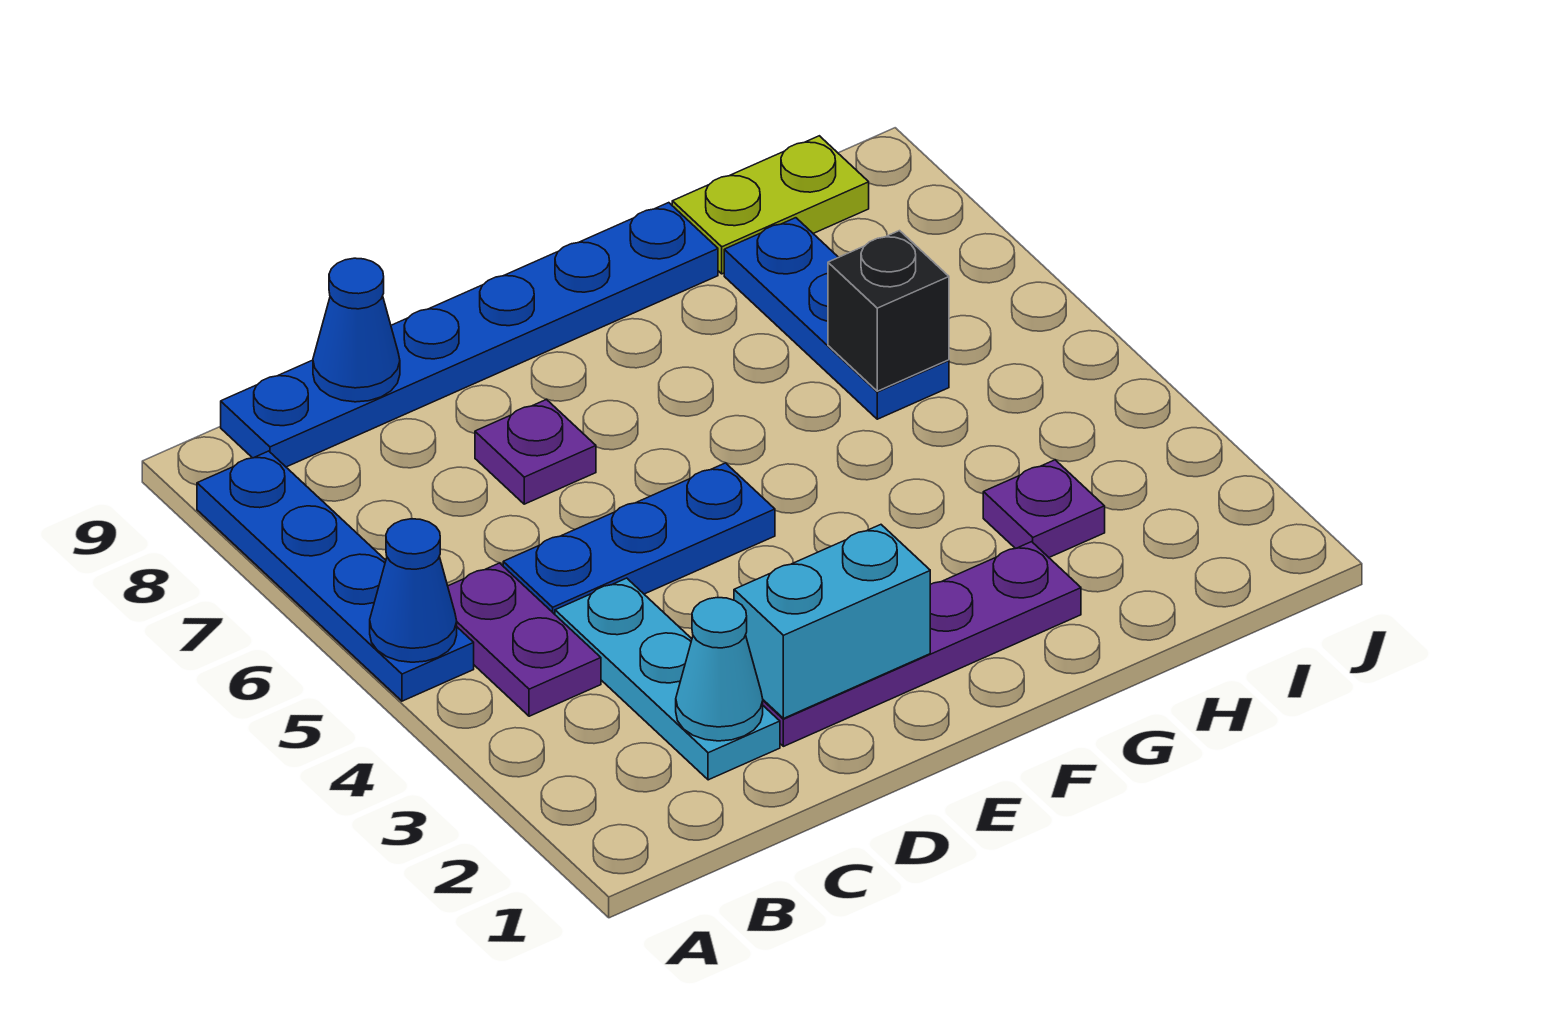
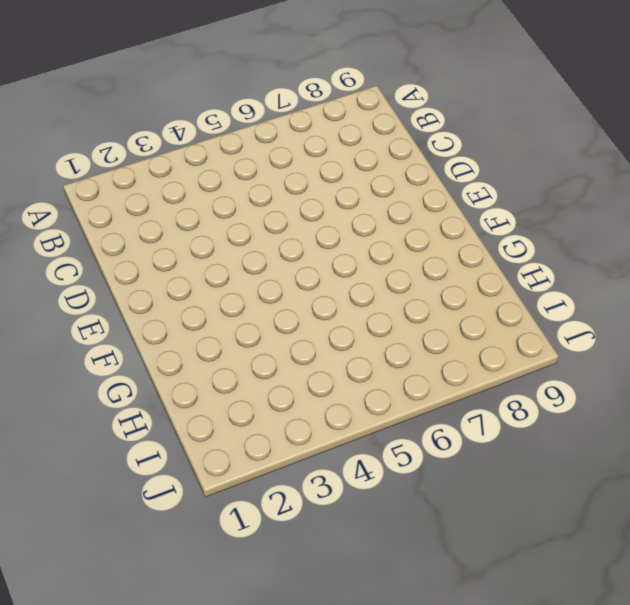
none -> blue plate A5:A8 level 1
none -> purple plate B4:B5 level 1
none -> blue plate B9:G9 level 1

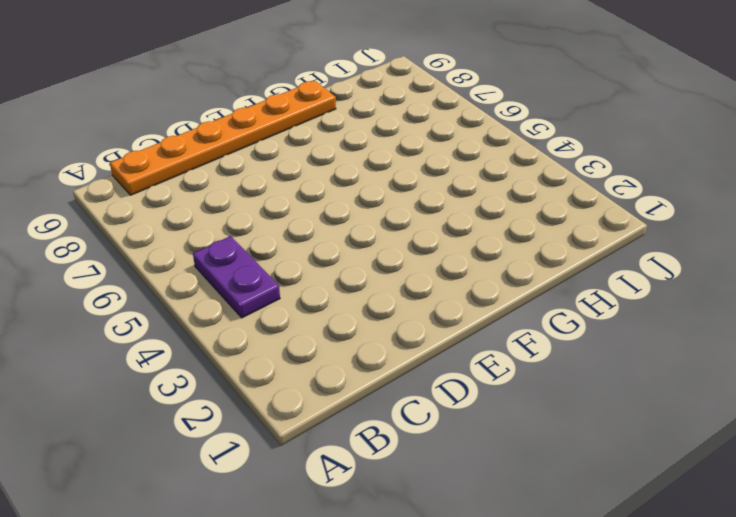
orange plate B9:G9 level 1 -> blue plate B9:G9 level 1
none -> blue plate A5:A8 level 1
none -> cyan plate C2:C4 level 1
none -> blue plate C5:E5 level 1

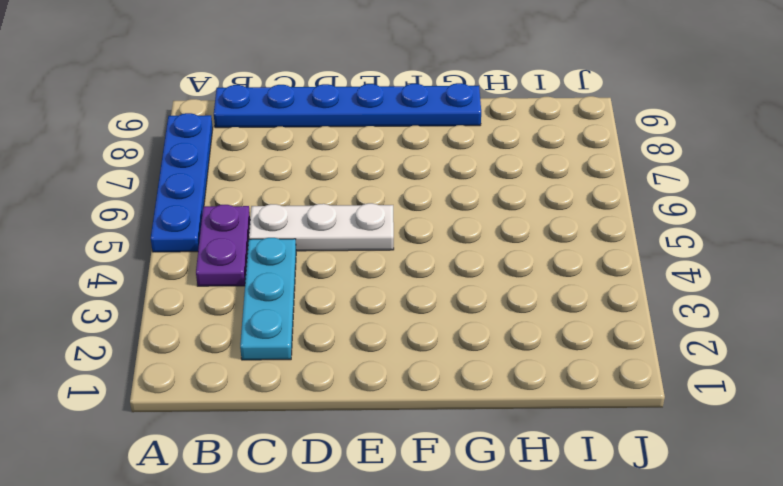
white plate C5:E5 level 1 -> blue plate C5:E5 level 1
none -> purple plate D2:G2 level 1
none -> purple plate D7 level 1
none -> purple plate H3 level 1

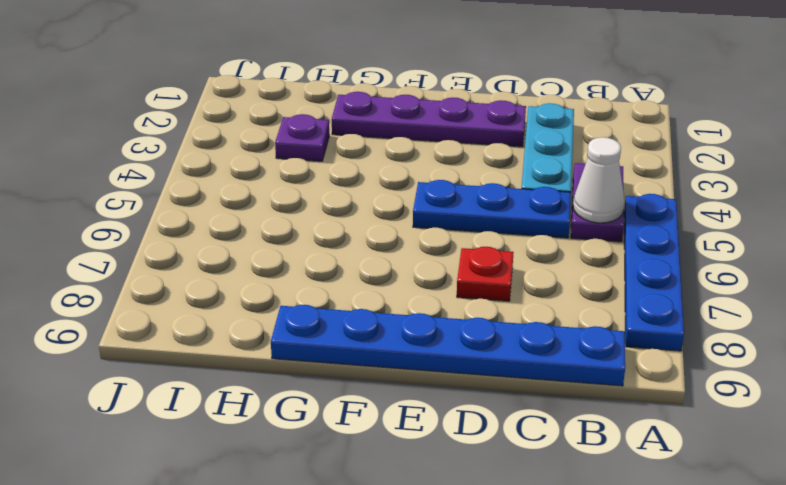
white cone B5 level 2 -> none
red plate D7 level 1 -> purple plate D7 level 1
none -> blue plate H6:H8 level 1
none -> lime plate H9:I9 level 1
none -> blue cone A5 level 2

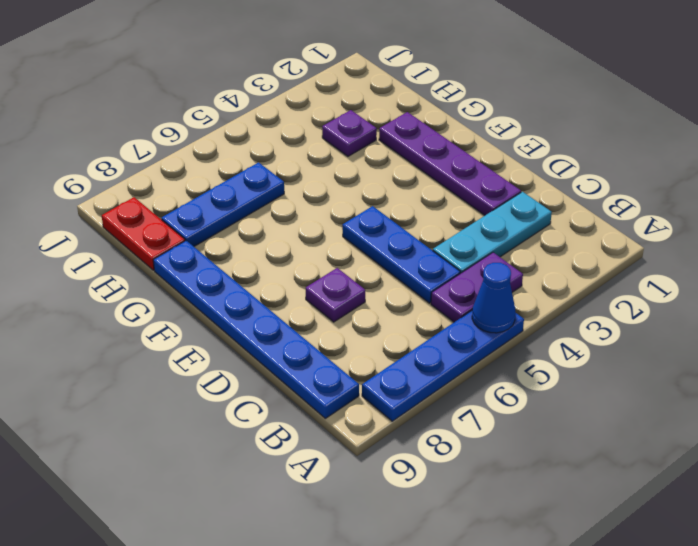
red plate H9:I9 level 1 -> lime plate H9:I9 level 1
none -> cyan cone C2 level 2
none -> blue cone C9 level 2
none -> cyan brick D2:E2 level 2

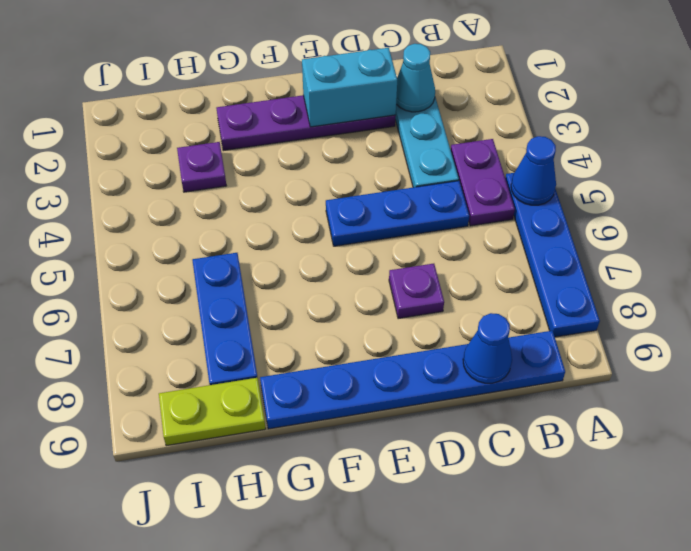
none -> black brick H6 level 2

